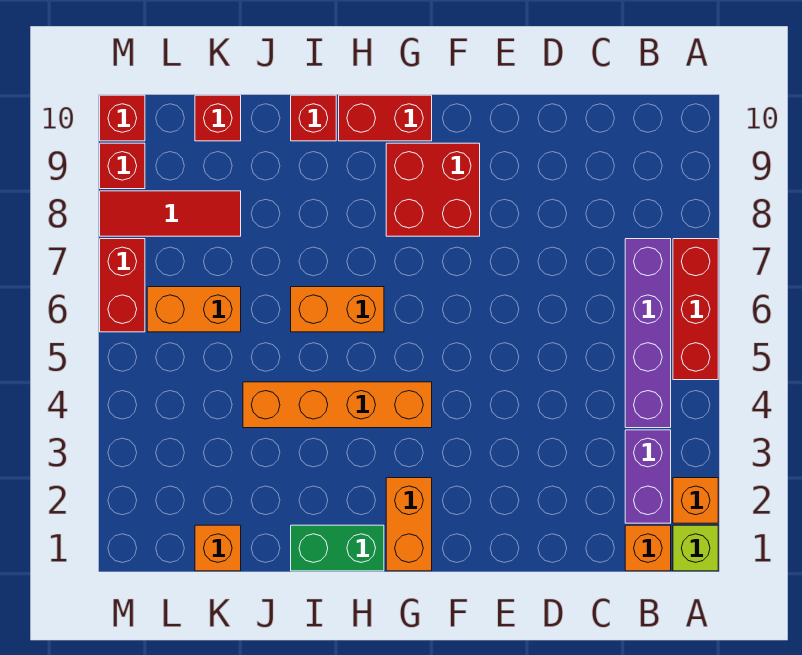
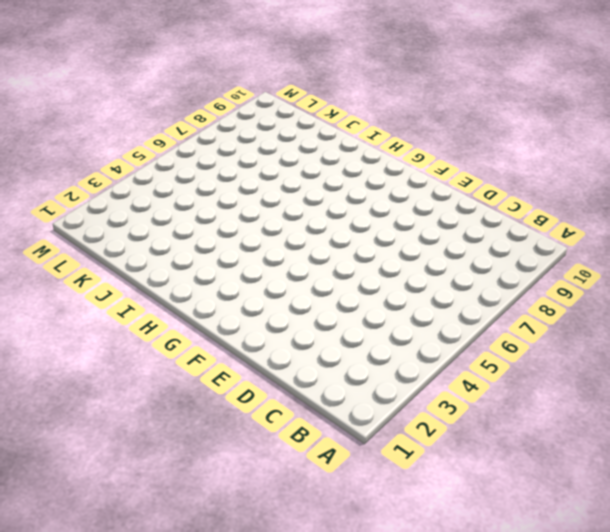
none -> lime brick A1 level 1
none -> orange brick A2 level 1
none -> red brick A5:A7 level 1

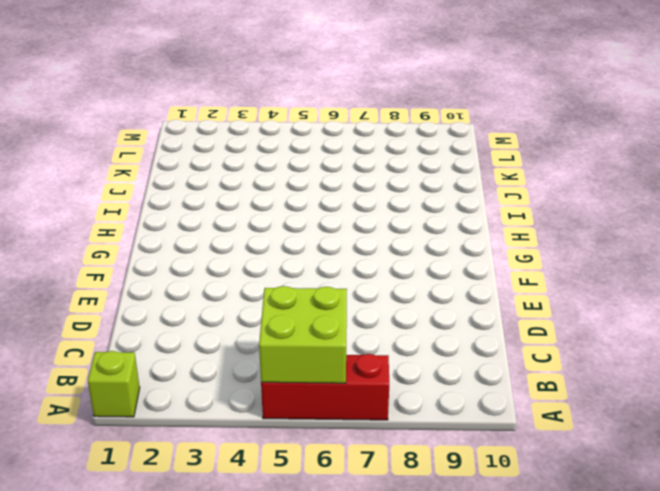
lime brick A5:B6 level 2 -> none
none -> orange brick A2 level 1
none -> orange brick B1 level 1
none -> purple brick B2:B3 level 1

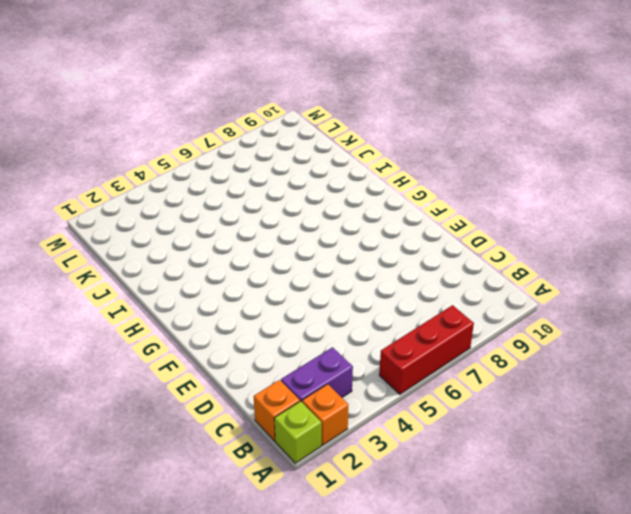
none -> purple brick B4:B7 level 1
none -> red brick F8:G9 level 1
none -> orange brick G1:G2 level 1

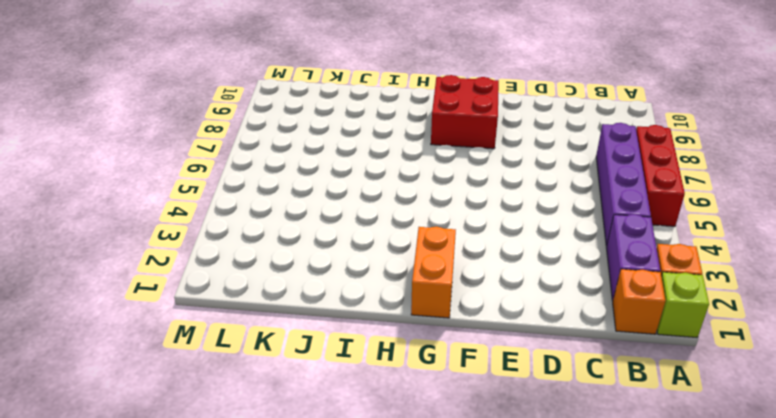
none -> orange brick G4:J4 level 1
none -> red brick G10:H10 level 1
none -> green brick H1:I1 level 1

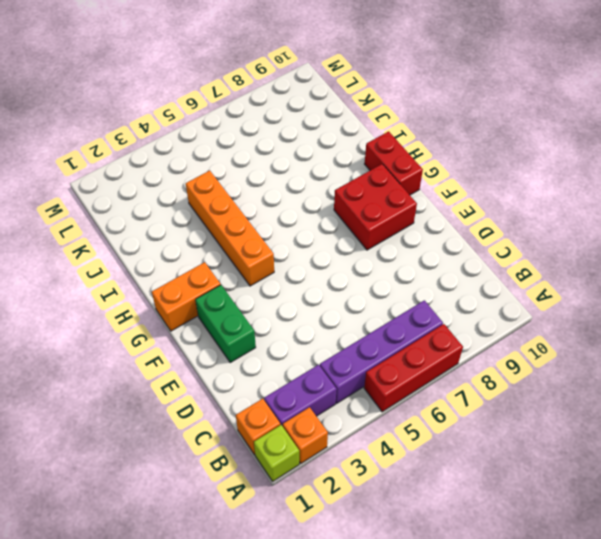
green brick E2:F2 level 1 -> green brick H1:I1 level 1
none -> orange brick H6:I6 level 1
none -> red brick I10 level 1
none -> orange brick K1 level 1

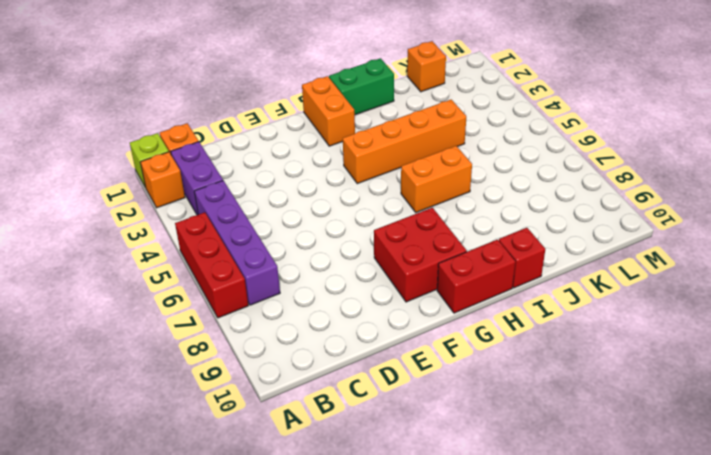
none -> orange brick K6:L6 level 1
none -> red tile K8:M8 level 1
none -> red brick K10 level 1

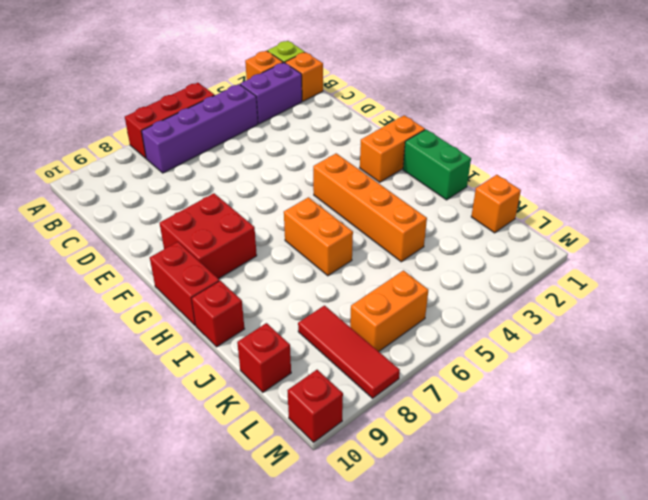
orange brick L6:L7 level 1 -> orange brick K6:L6 level 1
none -> red brick M6:M7 level 1
none -> red brick M9 level 1

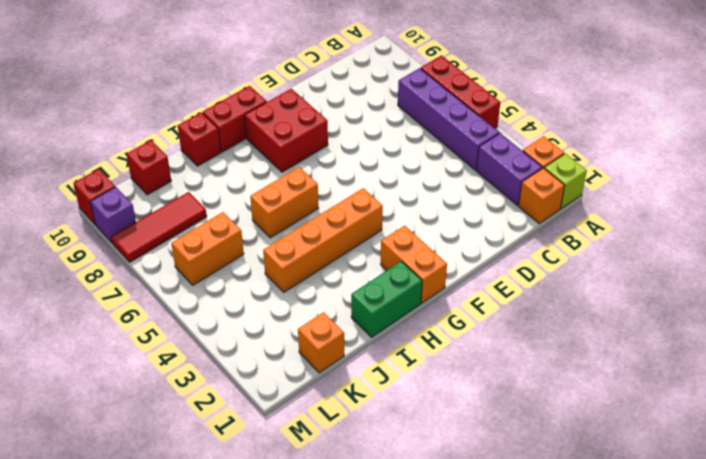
purple brick M9 level 1 -> red brick M9 level 1
none -> red brick M6:M7 level 1

